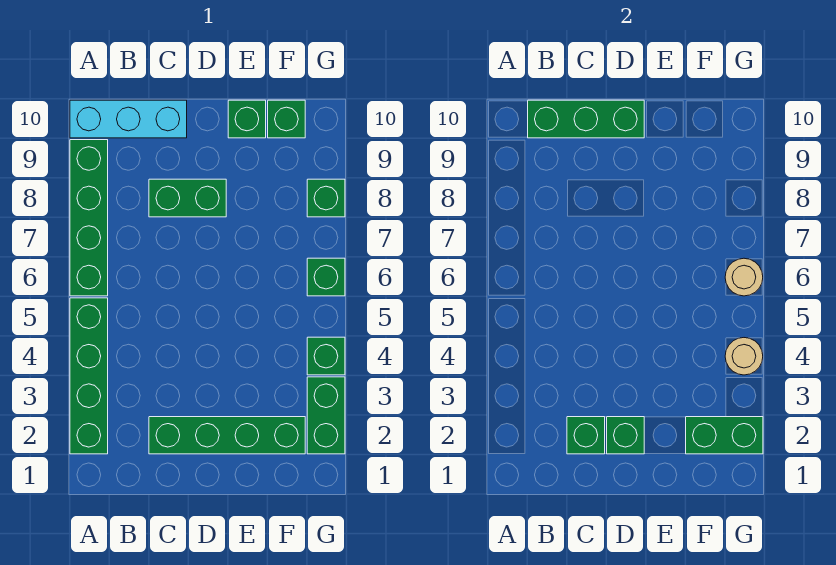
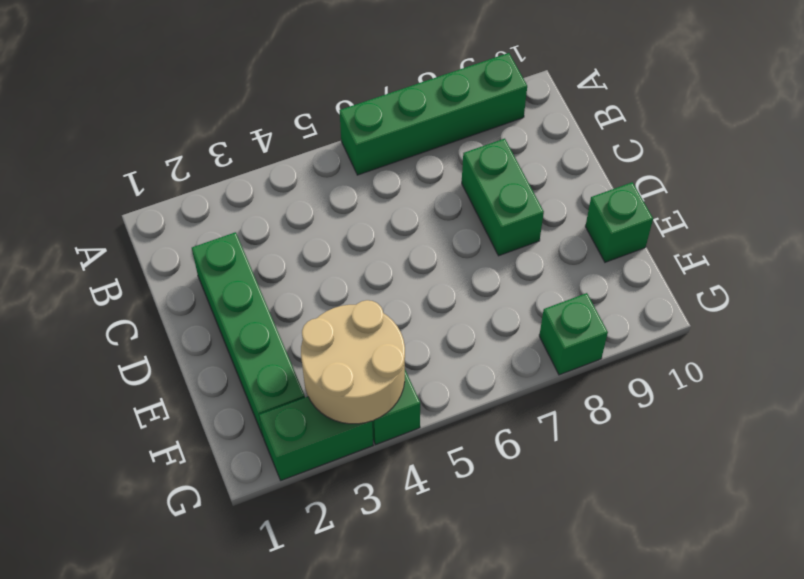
tan round brick F3:G4 level 2 -> tan round brick G4 level 2
none -> green brick A2:A5 level 1
none -> cyan brick A10:C10 level 1
none -> green brick F10 level 1

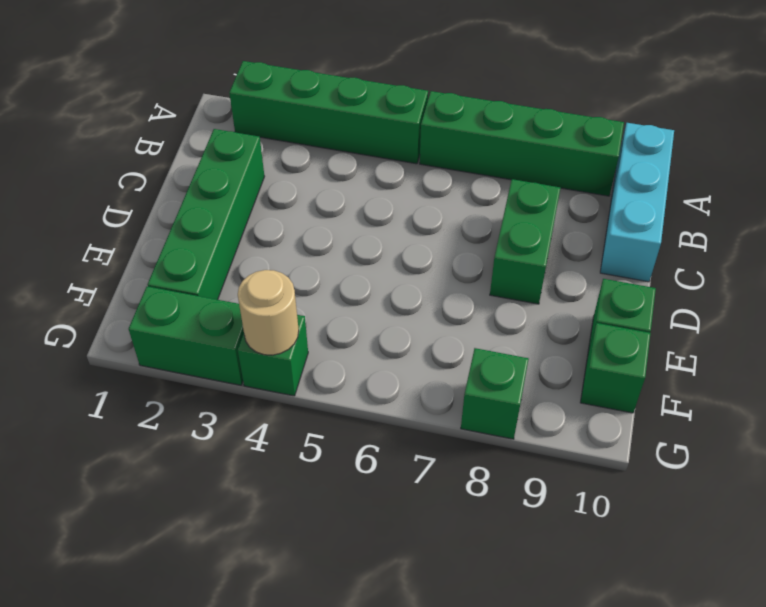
none -> green brick G6 level 1
none -> green brick B10:D10 level 2
none -> green brick C2 level 2

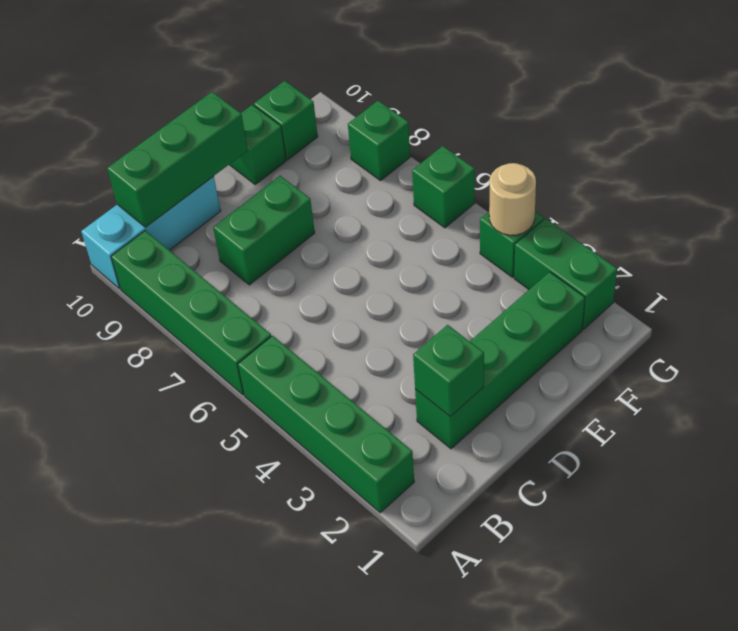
none -> green brick D2 level 2
none -> green brick F2:G2 level 2
none -> tan round brick G6 level 2

